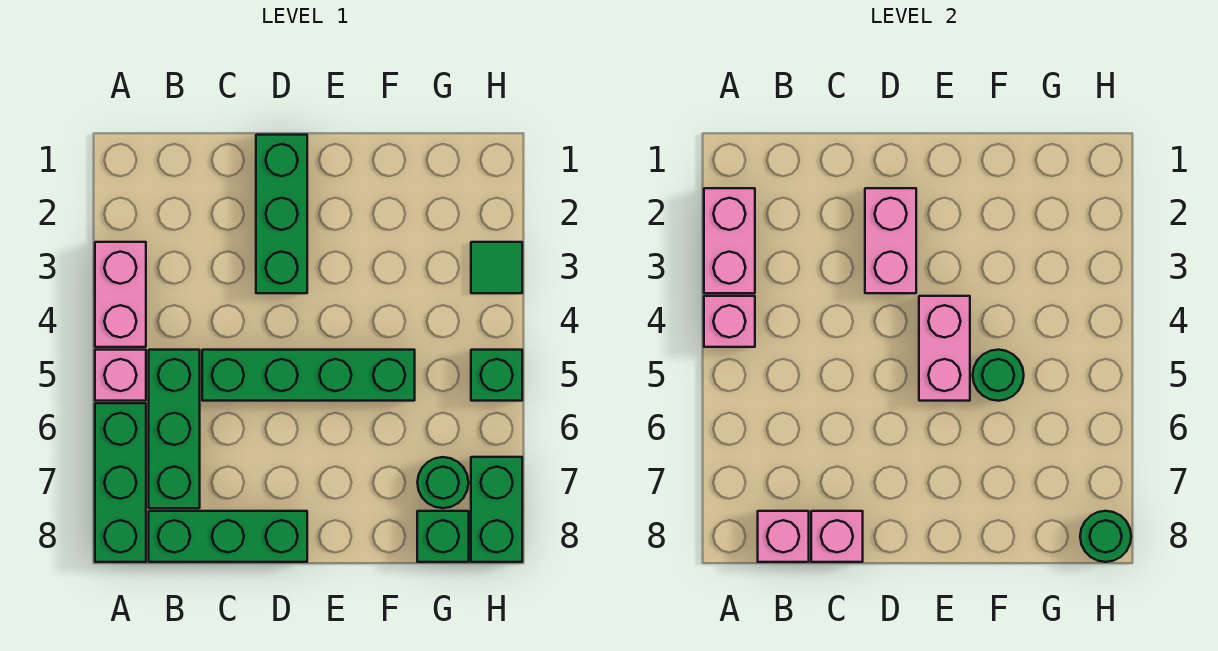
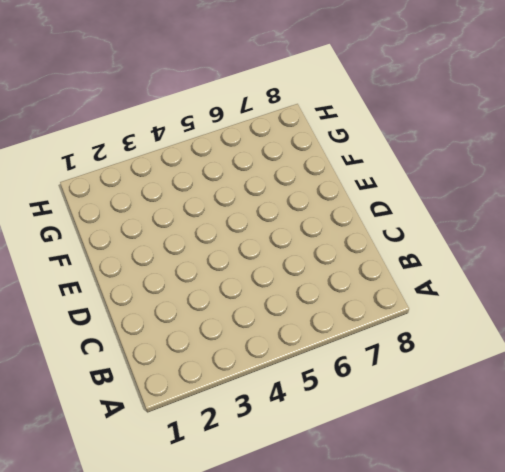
none -> pink brick A3:A4 level 1
none -> pink brick A5 level 1
none -> green brick A6:A8 level 1

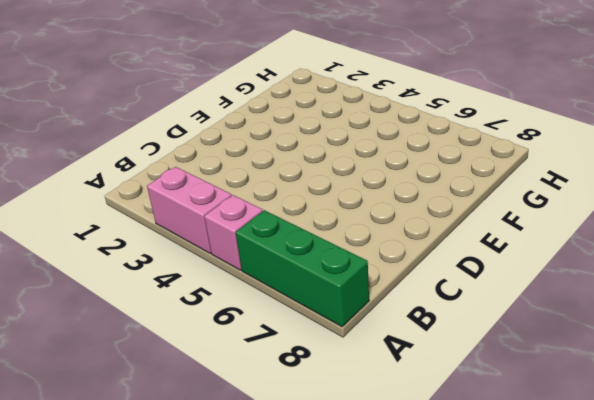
none -> green brick B5:B7 level 1
none -> green brick B8:D8 level 1
none -> green brick C5:F5 level 1

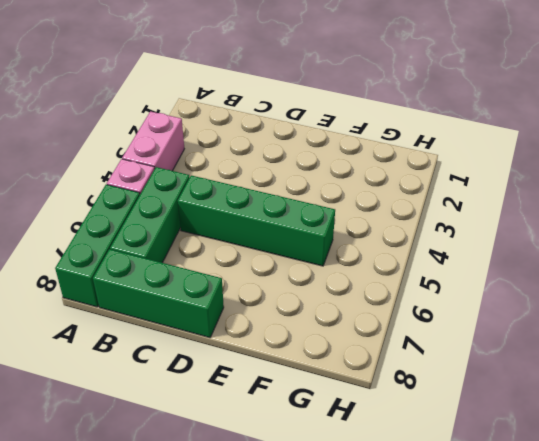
none -> green brick D1:D3 level 1
none -> green round brick G7 level 1
none -> green brick G8 level 1

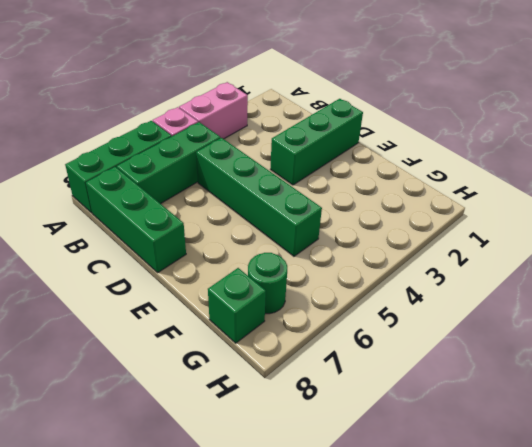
none -> green tile H3 level 1
none -> green brick H5 level 1
none -> green brick H7:H8 level 1

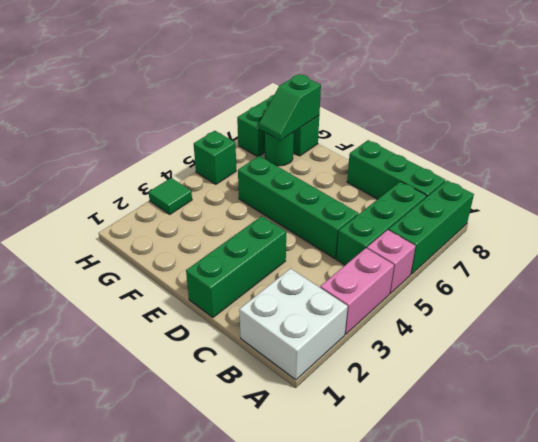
white brick A1:B2 level 1 -> none
green slope G7:G8 level 2 top 8 -> none
none -> pink brick A2:A3 level 2
none -> pink brick A4 level 2
none -> pink brick B8 level 2

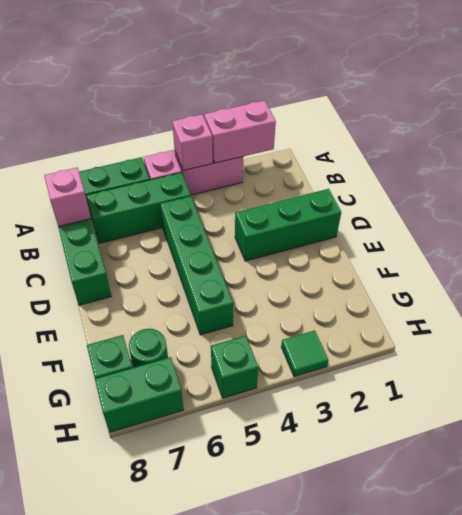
none -> pink brick C8 level 2
none -> pink brick D2:D3 level 2
none -> pink brick E4:E5 level 2

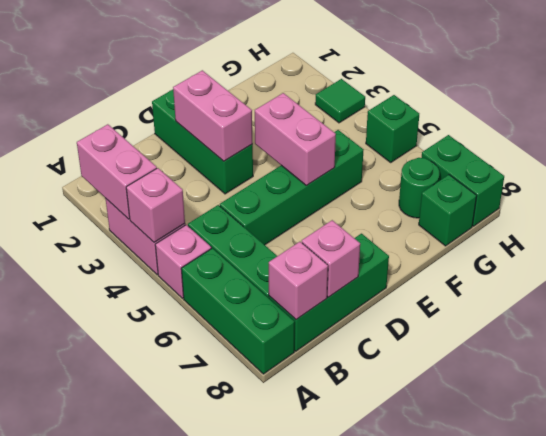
none -> green round brick F5 level 2
none -> green round brick H8 level 2

